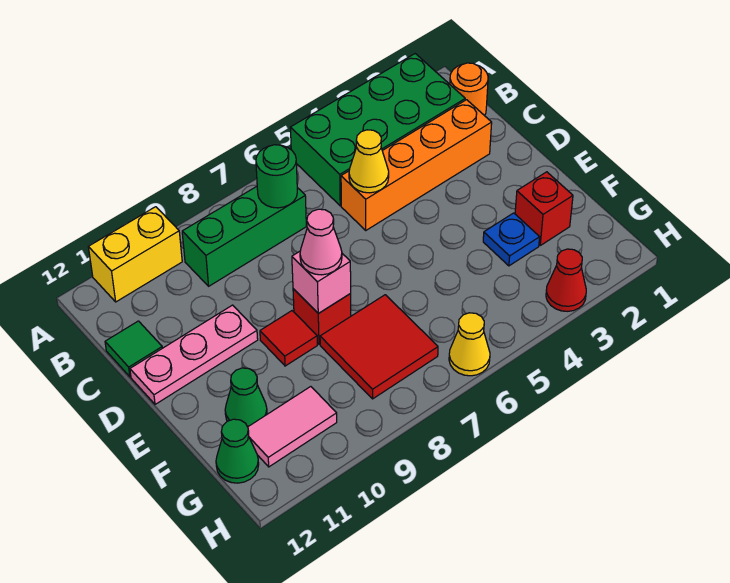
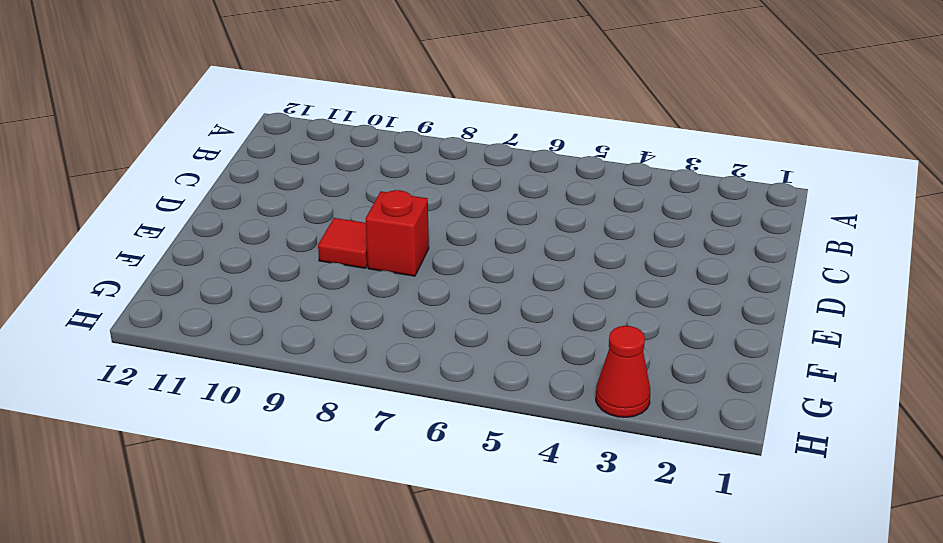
none -> green brick A2:B5 level 1
none -> yellow brick A10:A11 level 1
none -> orange round brick B1 level 1

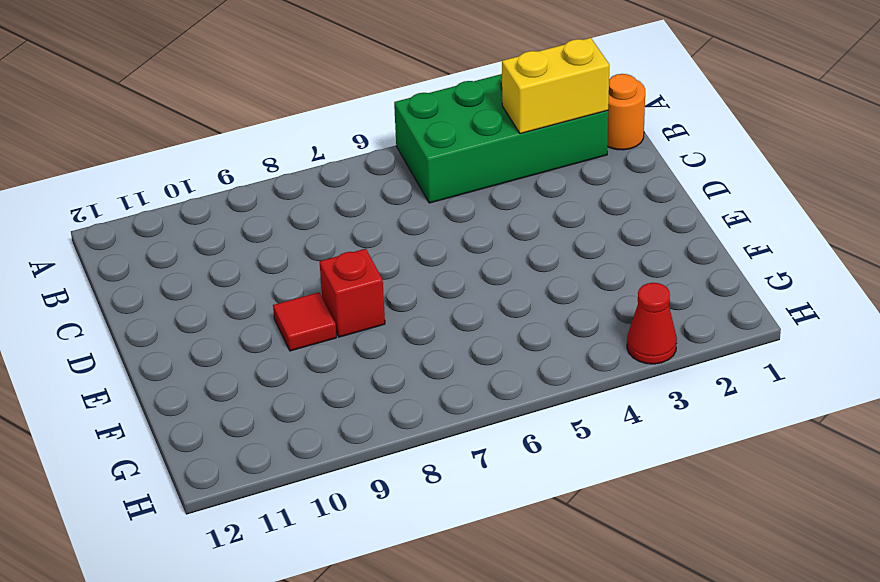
yellow brick B2:B3 level 2 -> yellow brick A10:A11 level 1
none -> green brick B7:B9 level 1
none -> orange brick C2:C5 level 1
none -> green tile C12 level 1

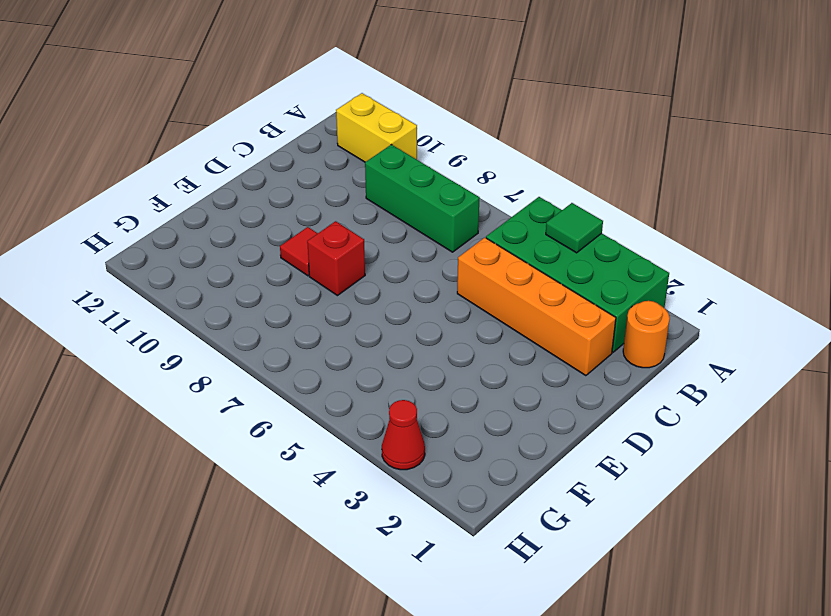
green tile A4 level 2 -> green tile C12 level 1
none -> pink plate D10:D12 level 1
none -> red brick F2 level 1
none -> blue plate F3 level 1

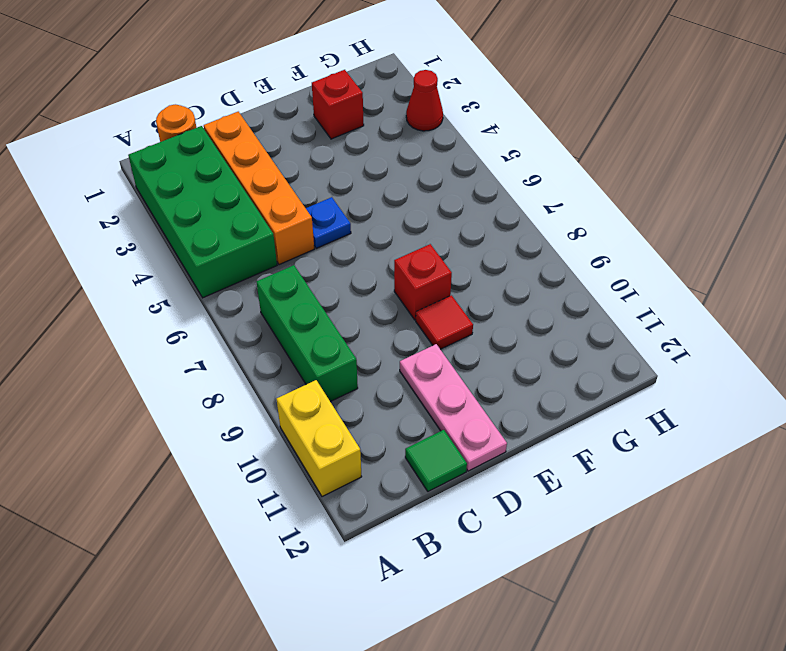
blue plate D5 level 1 -> blue plate F3 level 1
none -> red tile F7:G8 level 1
none -> green cone F11 level 1
none -> pink tile G10:G11 level 1

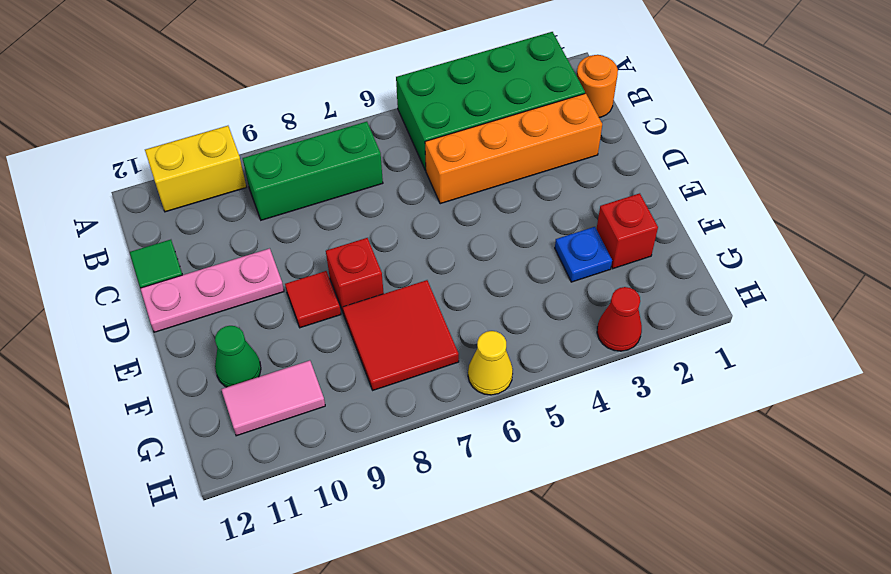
none -> green cone G12 level 1
none -> green round brick B7 level 2
none -> yellow cone C5 level 2

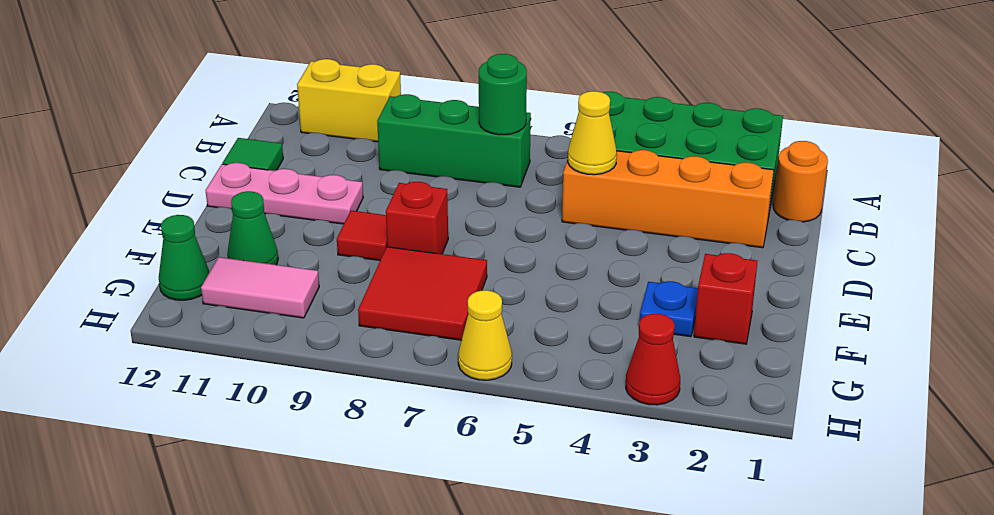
none -> pink brick E8 level 2
none -> pink cone E8 level 3

